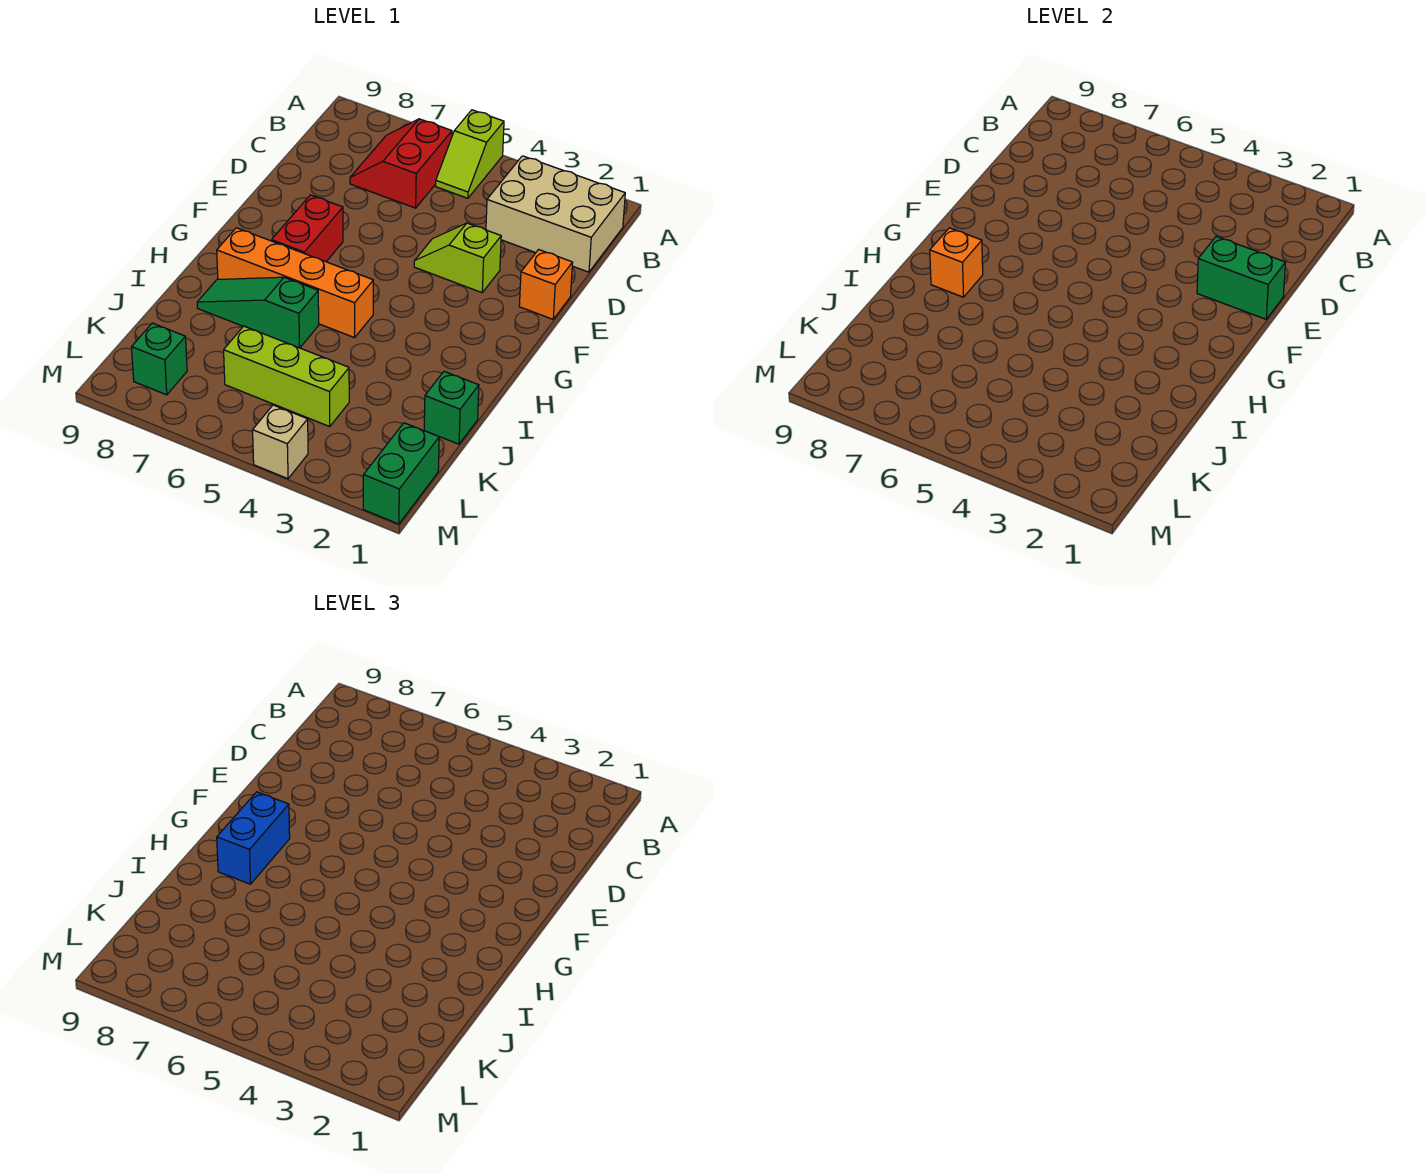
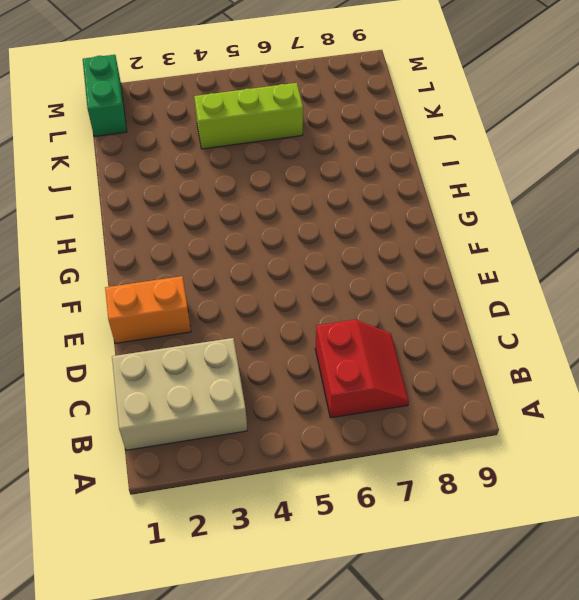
orange brick E1:E2 level 1 -> orange brick E1 level 1
none -> lime slope A5:B5 level 1 top A
none -> lime slope E3:E4 level 1 top 3
none -> red brick F7:G7 level 1

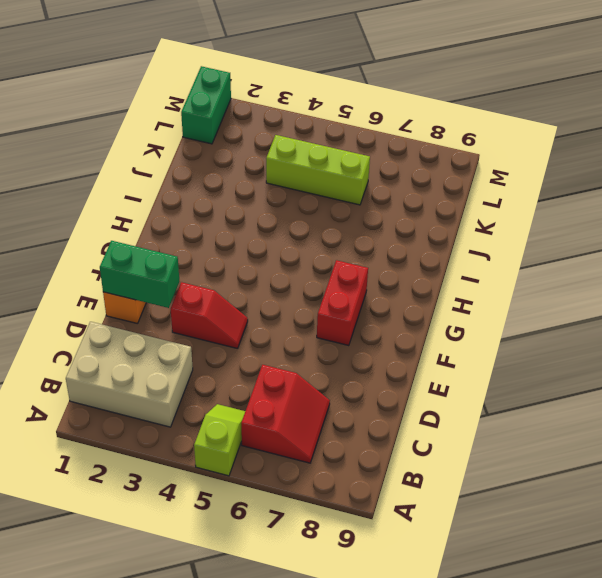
red slope E3:E4 level 1 top 3 -> lime slope E3:E4 level 1 top 3
none -> orange brick H5:H8 level 1
none -> green slope I6:I8 level 1 top 6
none -> green brick J1 level 1

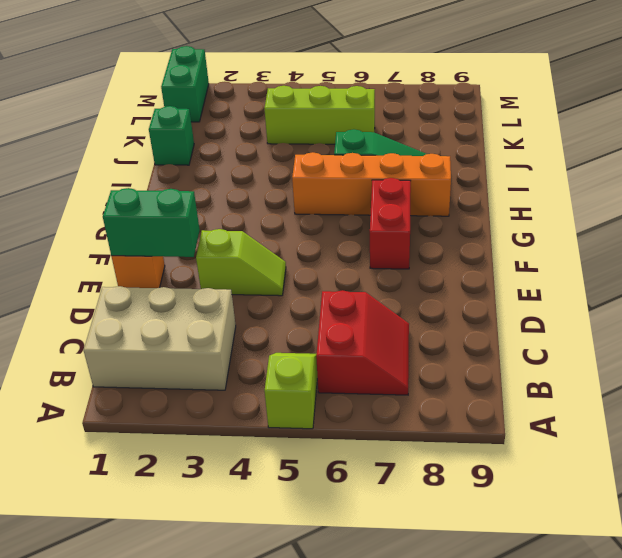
none -> green brick L8 level 1
none -> tan brick M4 level 1
none -> orange brick H8 level 2

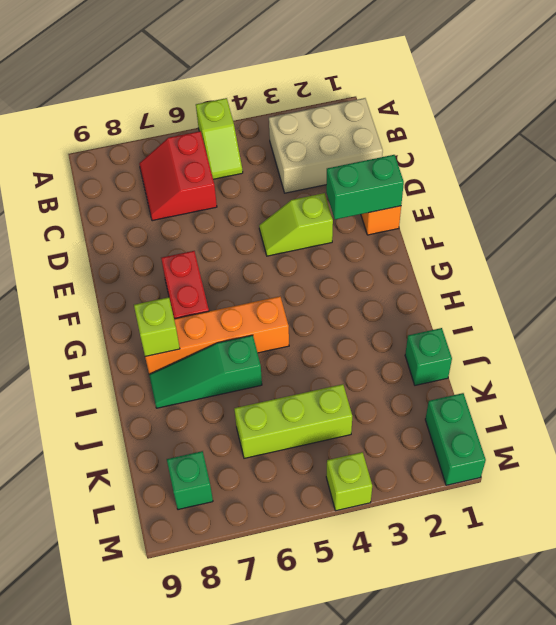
lime brick H8 level 2 -> orange brick H8 level 2
lime brick M4 level 1 -> tan brick M4 level 1
none -> blue brick G8:H8 level 3

